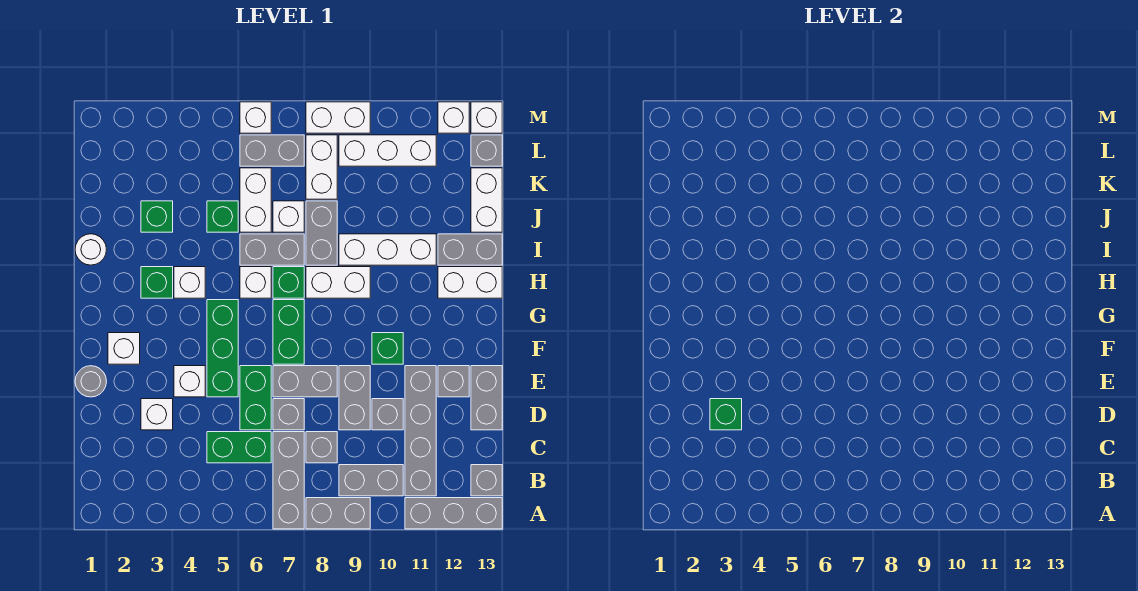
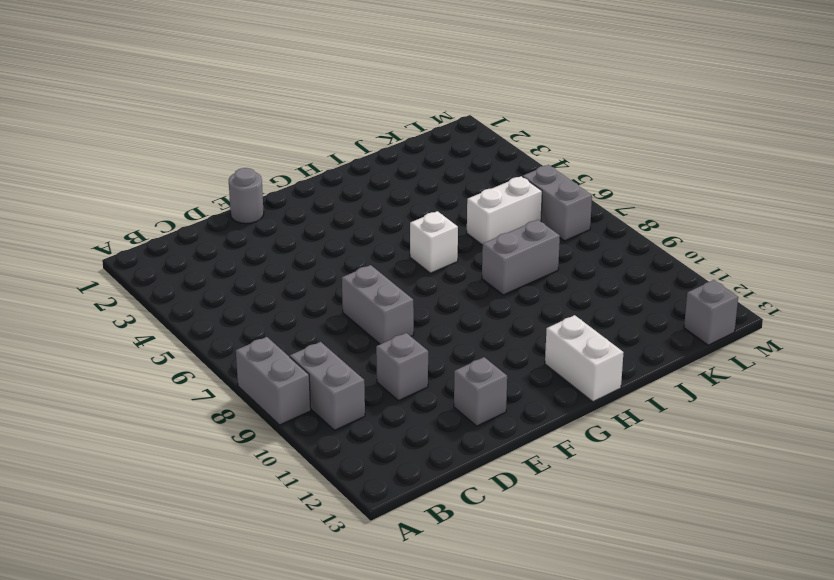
none -> grey brick A7:C7 level 1
none -> grey brick A11:A13 level 1
none -> grey brick B11:E11 level 1
none -> grey brick B13 level 1

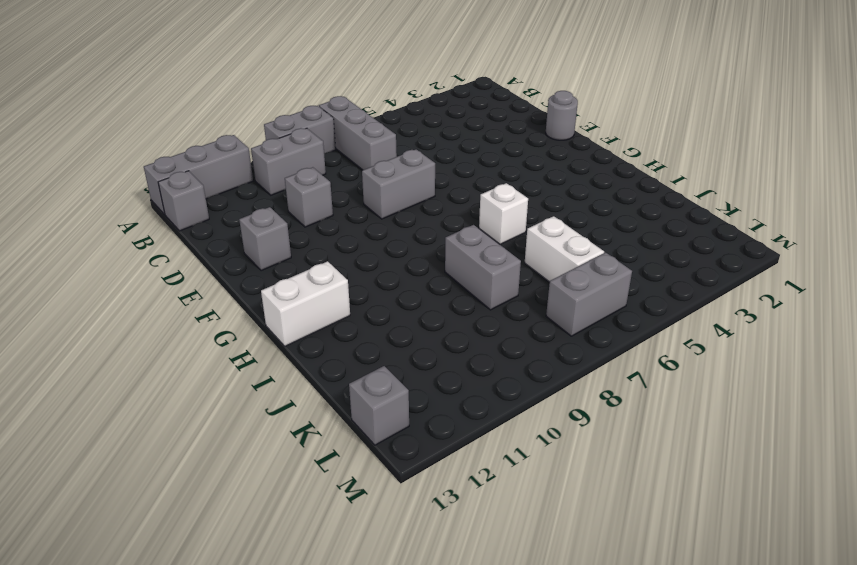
none -> grey brick B11:E11 level 1
none -> green brick C5:C6 level 1
none -> grey brick C8 level 1
none -> white brick D3 level 1

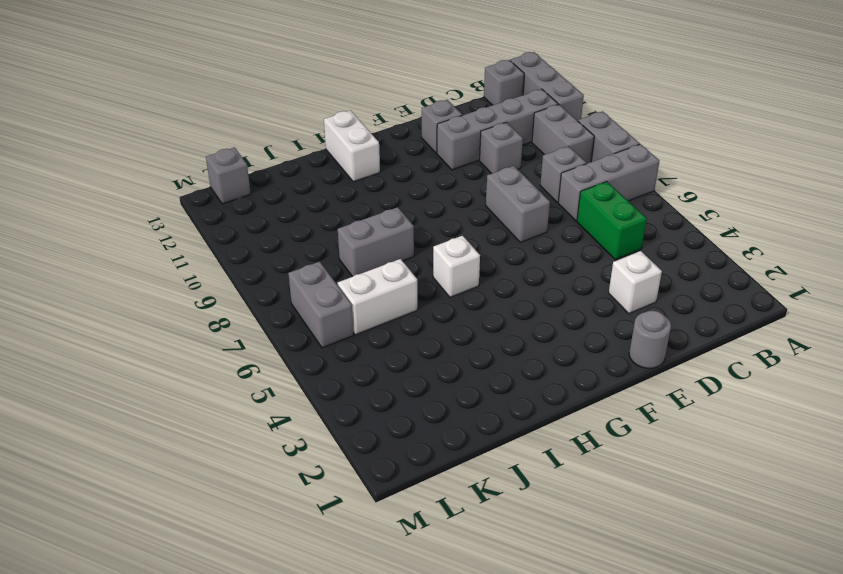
none -> green brick D6:E6 level 1
none -> grey brick D7 level 1
none -> grey brick D9:E9 level 1
none -> grey brick D13:E13 level 1

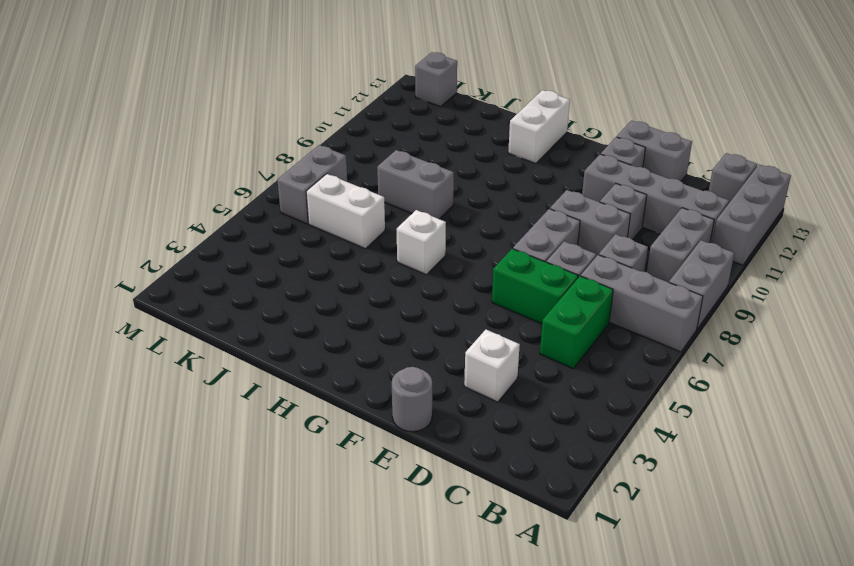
none -> white brick E4 level 1
none -> green brick E5:G5 level 1
none -> white brick F2 level 1
none -> green brick F7:G7 level 1

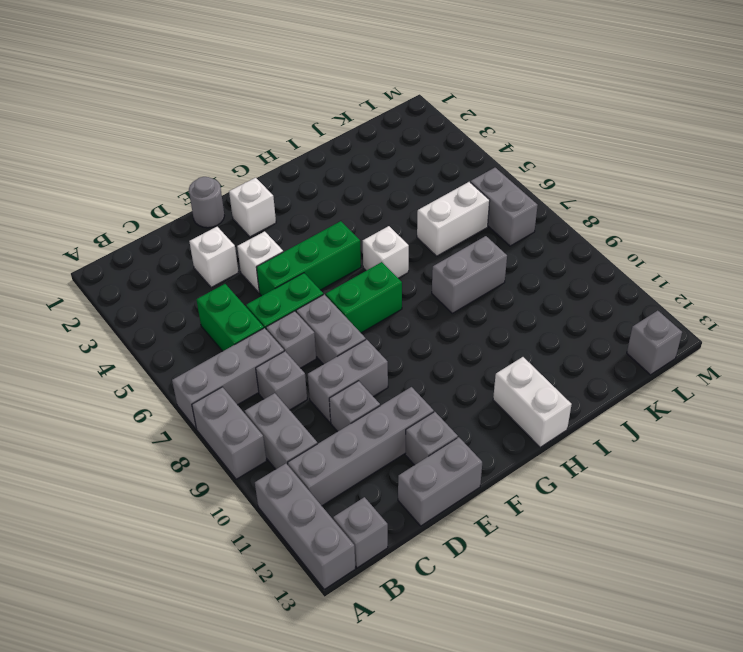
none -> green brick F10 level 1
none -> green brick H3 level 1
none -> white brick H4 level 1
none -> green brick H7 level 1

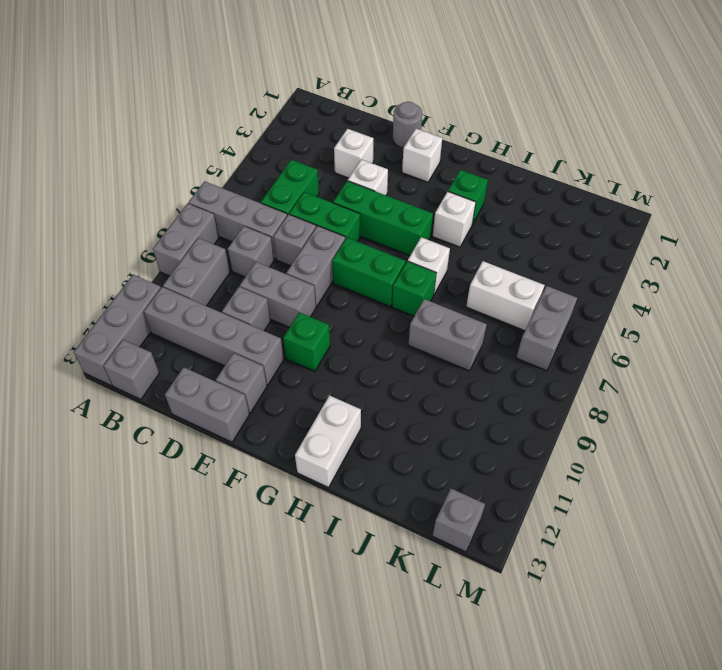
none -> white brick H8:H9 level 1
none -> white round brick I1 level 1
none -> grey brick I6:I7 level 1
none -> white brick I9:I11 level 1

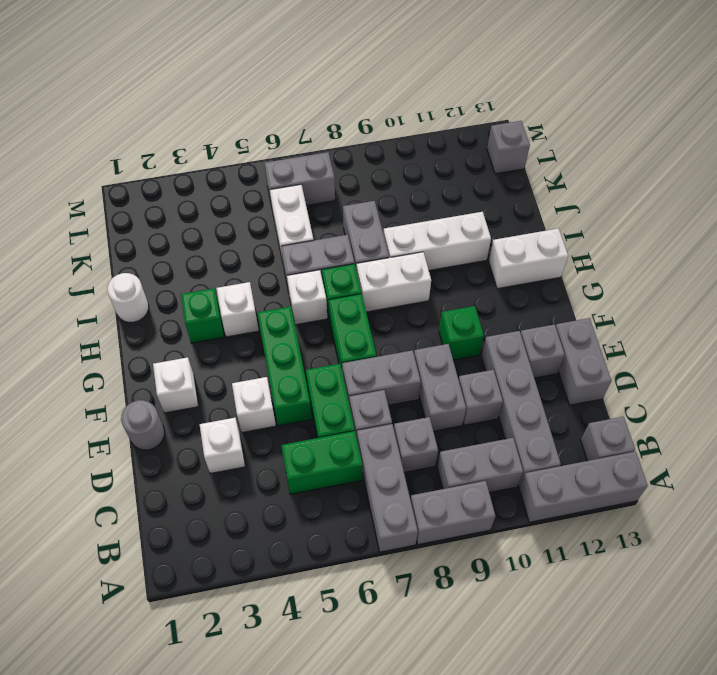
none -> grey brick I12:I13 level 1
none -> green brick J3 level 1
none -> green brick J5 level 1
none -> white brick J7 level 1

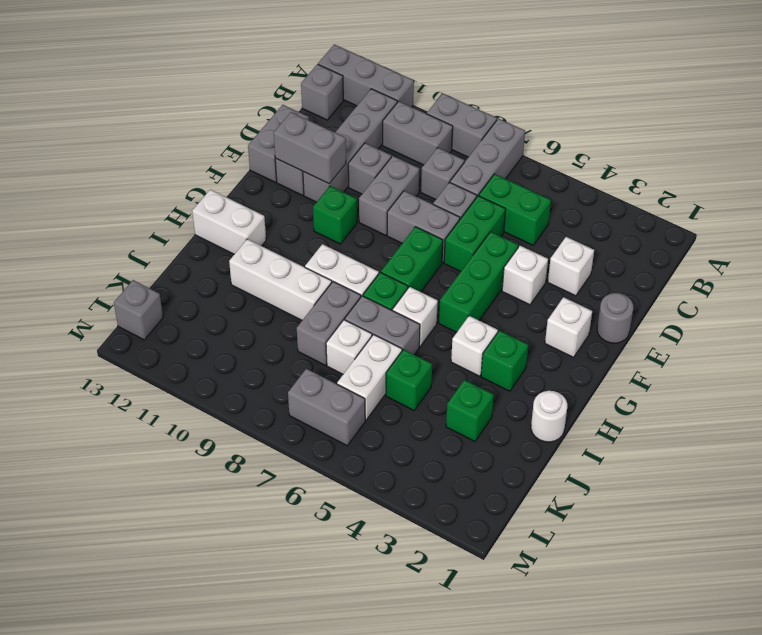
grey brick E11:E12 level 2 -> grey brick I12:I13 level 1
none -> white brick J13:K13 level 1
none -> white brick K8:L8 level 1
none -> white brick L9:L11 level 1
none -> white brick M6 level 1

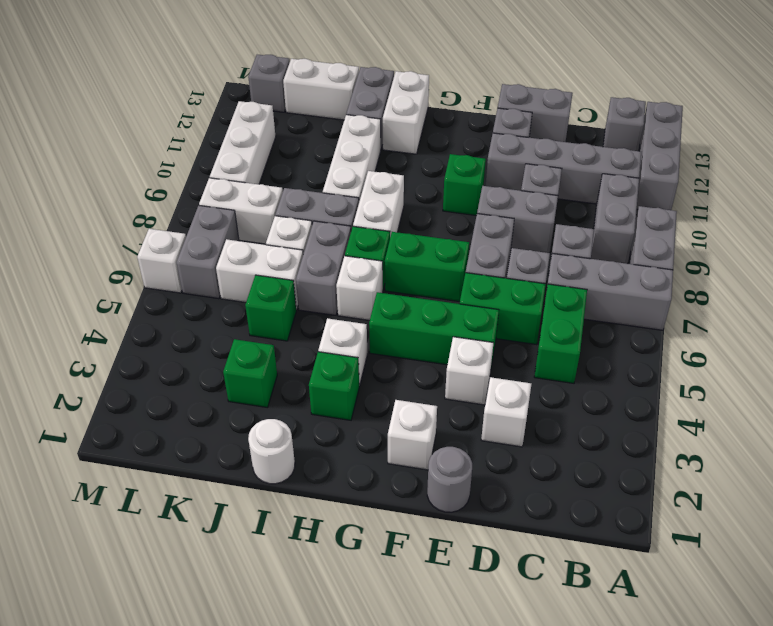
none -> white brick M8:M9 level 1
none -> white brick M12 level 1
none -> white brick M13 level 1
none -> green brick D3 level 2

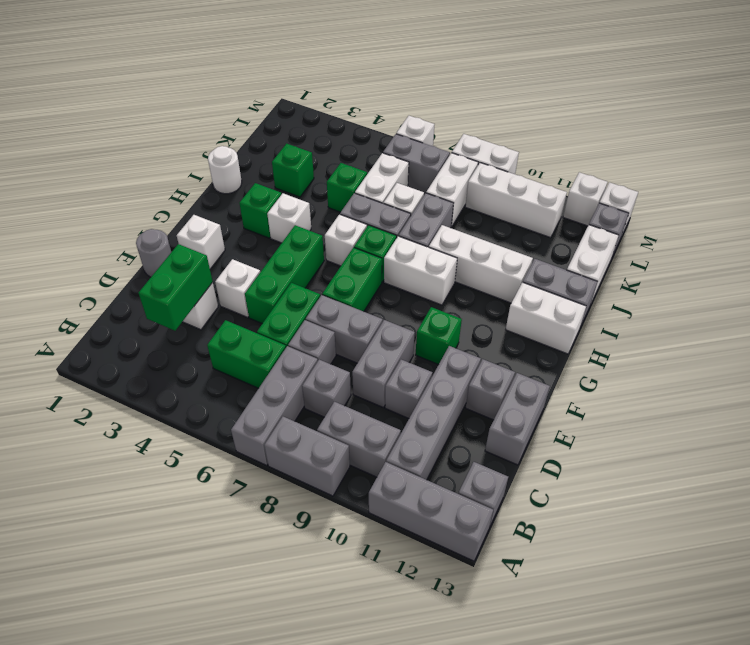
green brick C3:D3 level 2 -> green brick D3 level 2

